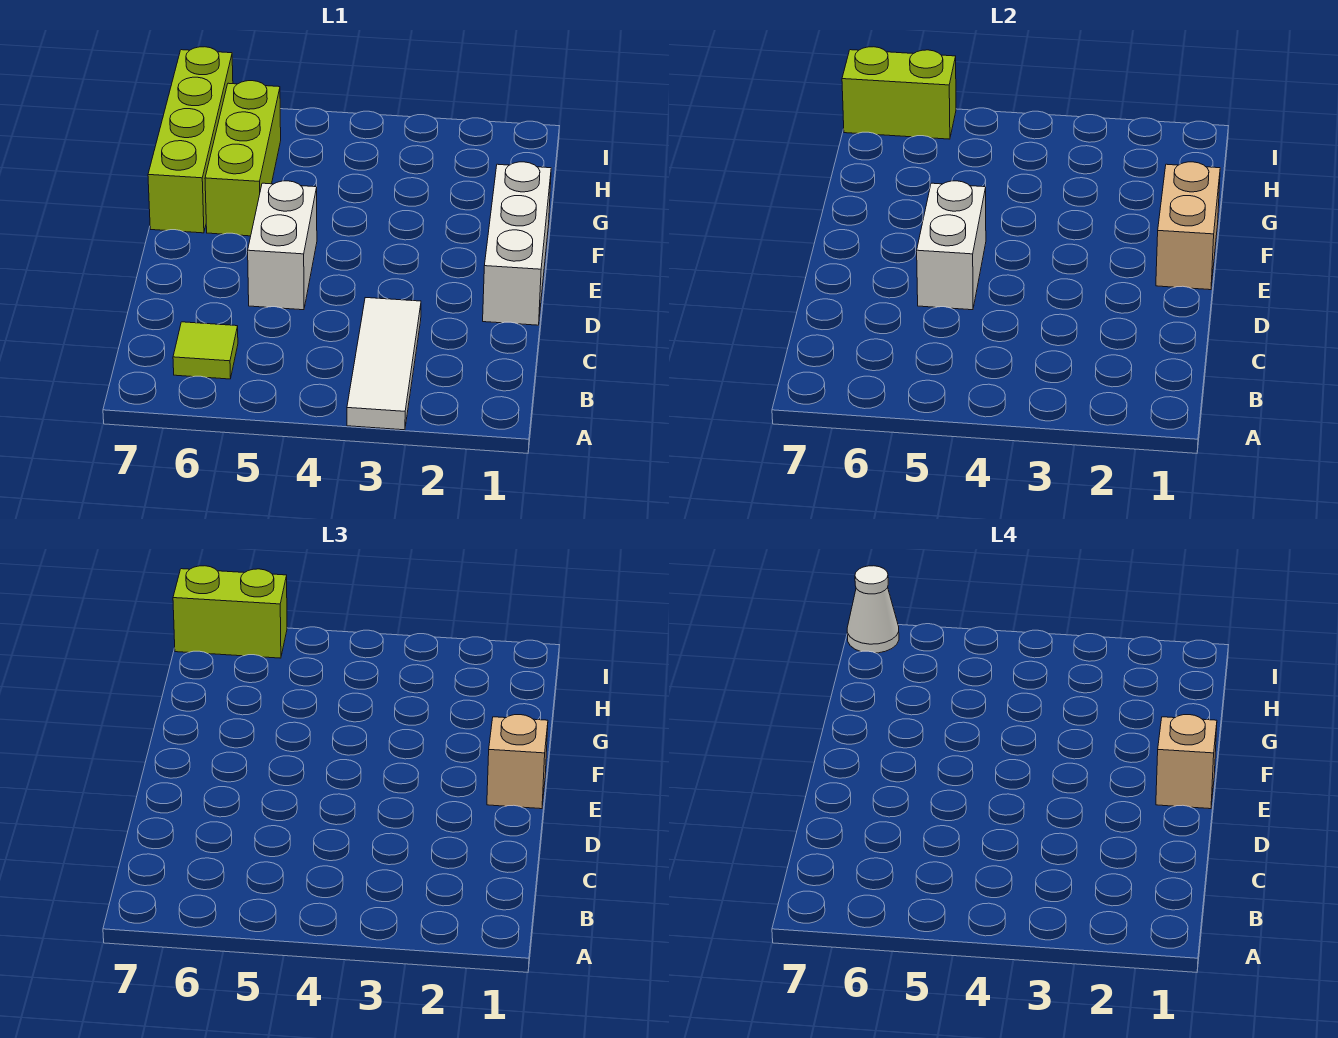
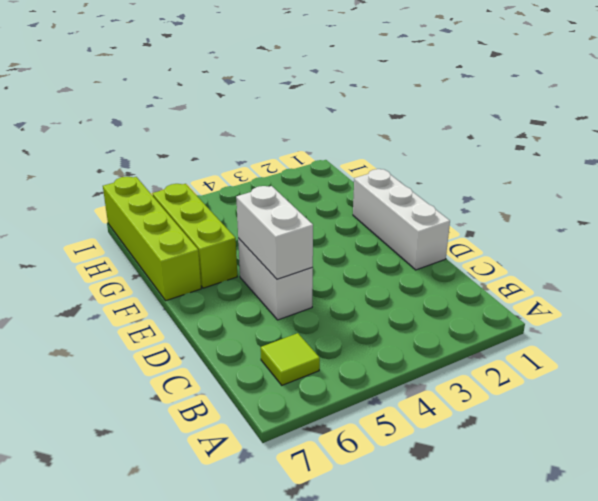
none -> white tile A3:C3 level 1
none -> tan brick E1:F1 level 2
none -> lime brick I6:I7 level 2

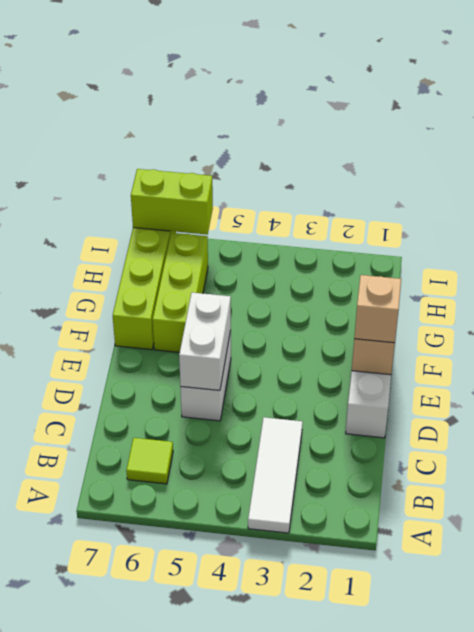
none -> lime brick I6:I7 level 3
none -> tan brick E1 level 4
none -> white cone I7 level 4

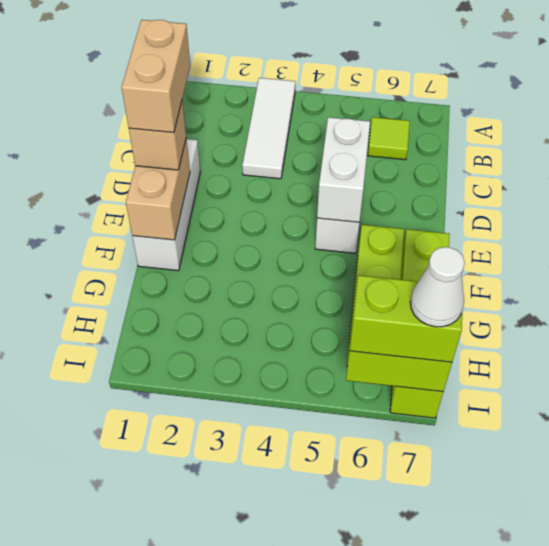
tan brick D1:E1 level 4 -> tan brick E1 level 4

